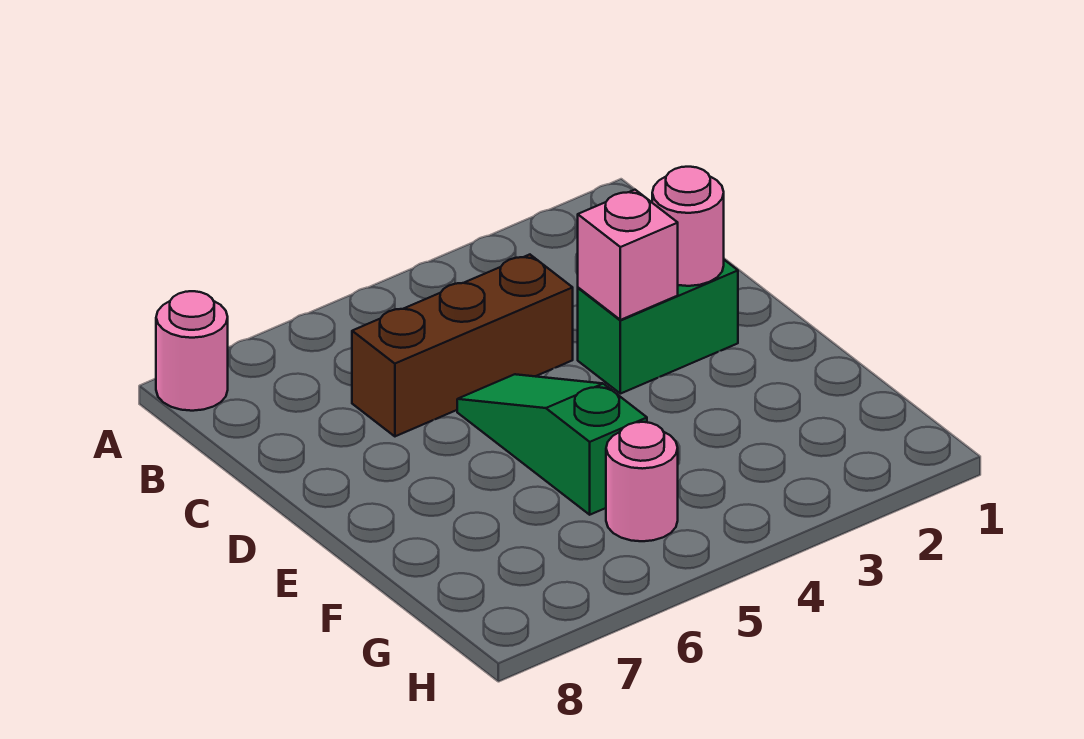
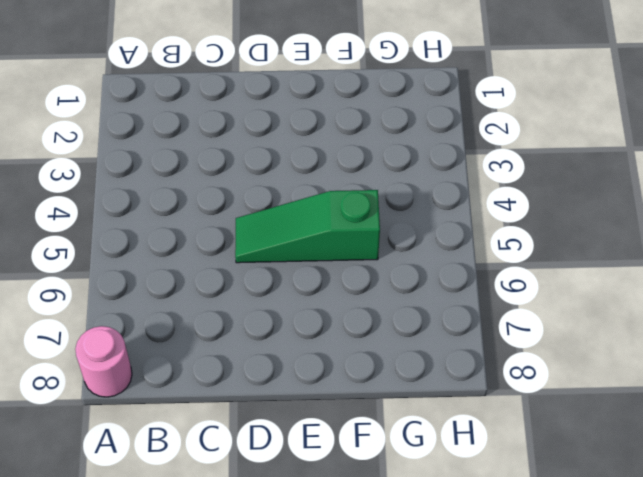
none -> brown brick C4:C6 level 1
none -> green brick D2:D3 level 1

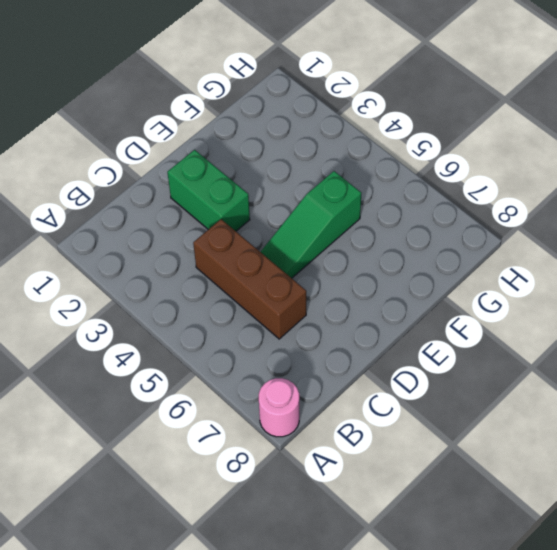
none -> pink round brick G5 level 1
none -> pink round brick D2 level 2

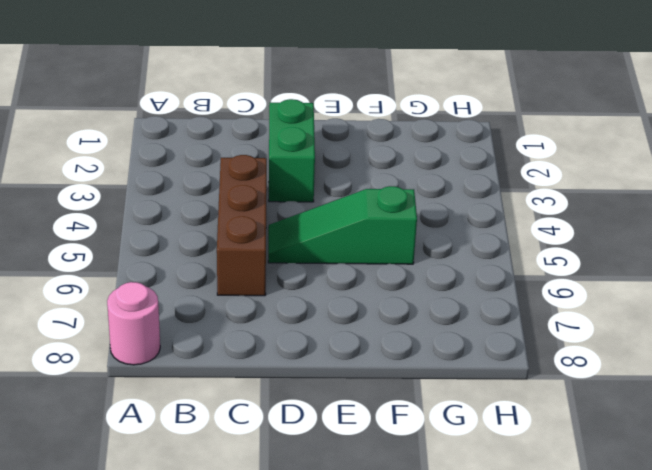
none -> pink round brick G5 level 1
none -> pink round brick D2 level 2

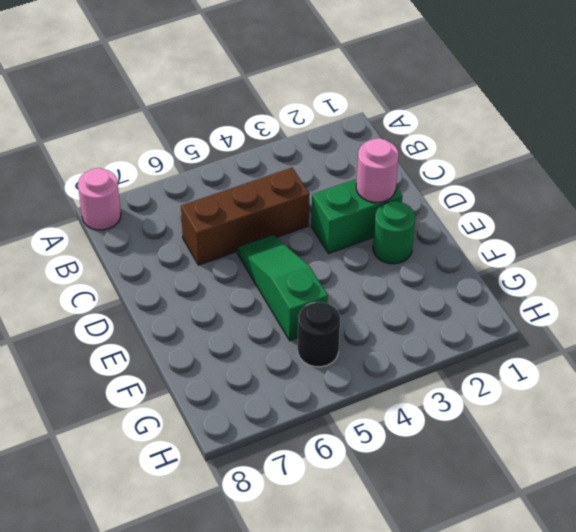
green round brick E2 level 1 -> none
black round brick G5 level 1 -> pink round brick G5 level 1
none -> pink brick D3 level 2

